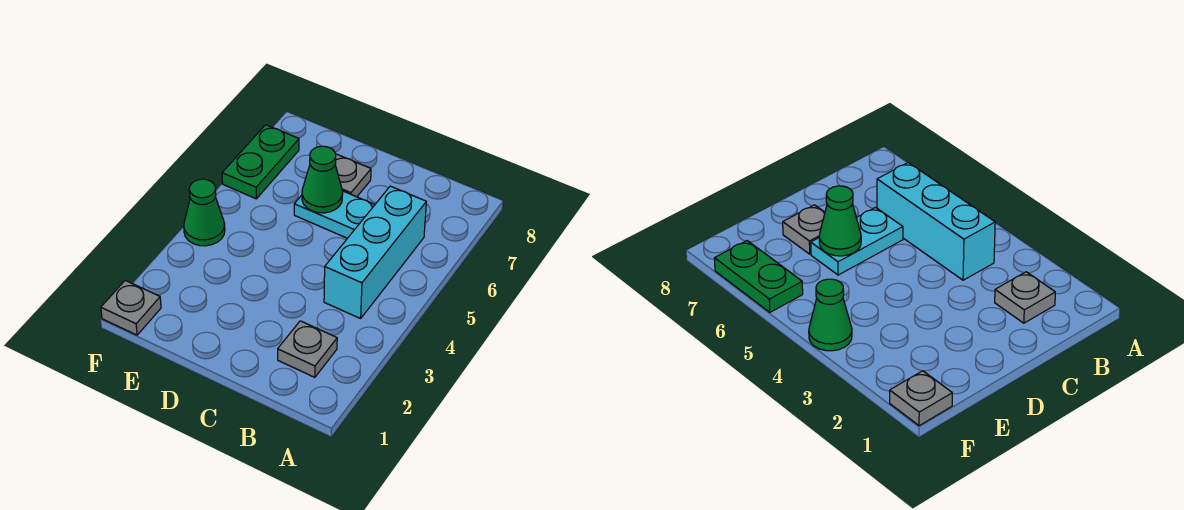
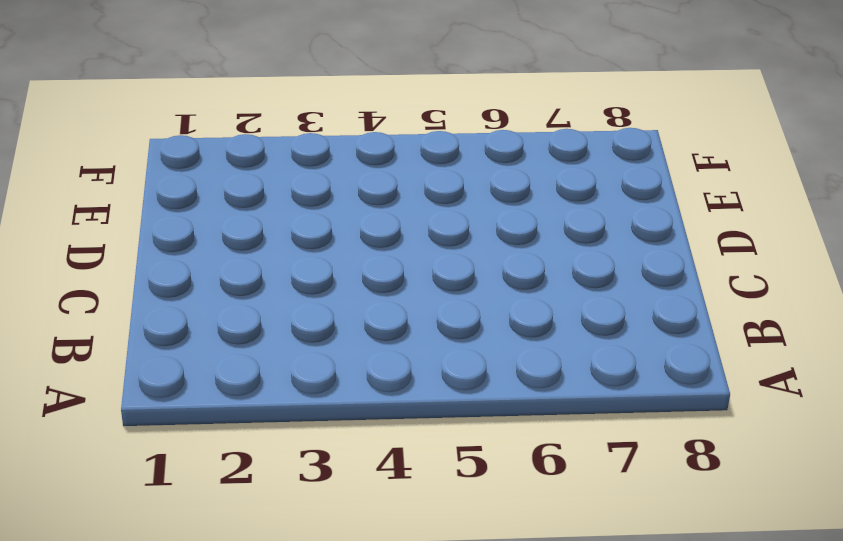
none -> grey plate B2 level 1
none -> cyan brick B4:B6 level 1

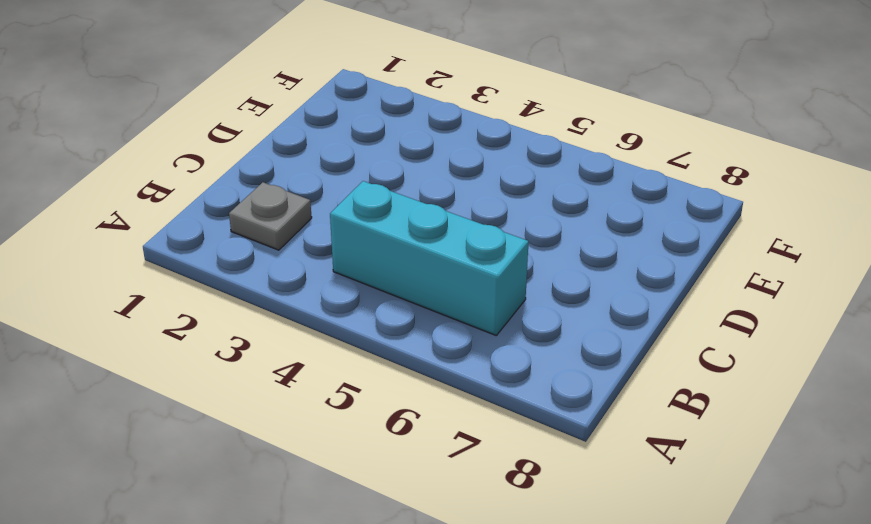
none -> cyan plate C6:D6 level 1
none -> grey plate D7 level 1

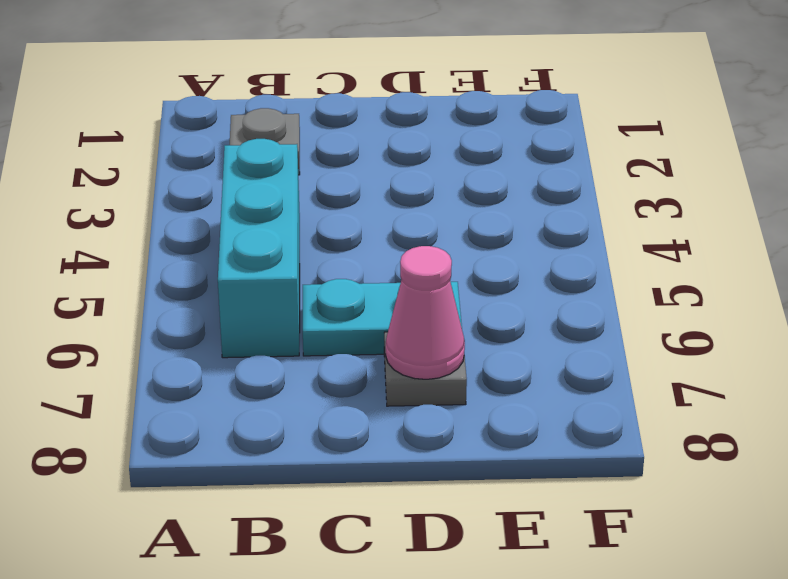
pink cone D7 level 2 -> none
none -> grey plate F1 level 1
none -> green cone F4 level 1

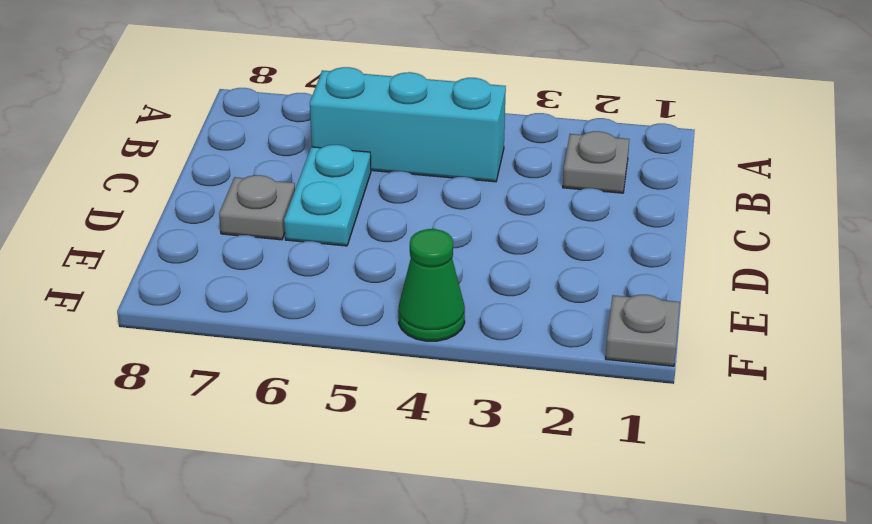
none -> green plate F6:F7 level 1
none -> green cone D6 level 2

